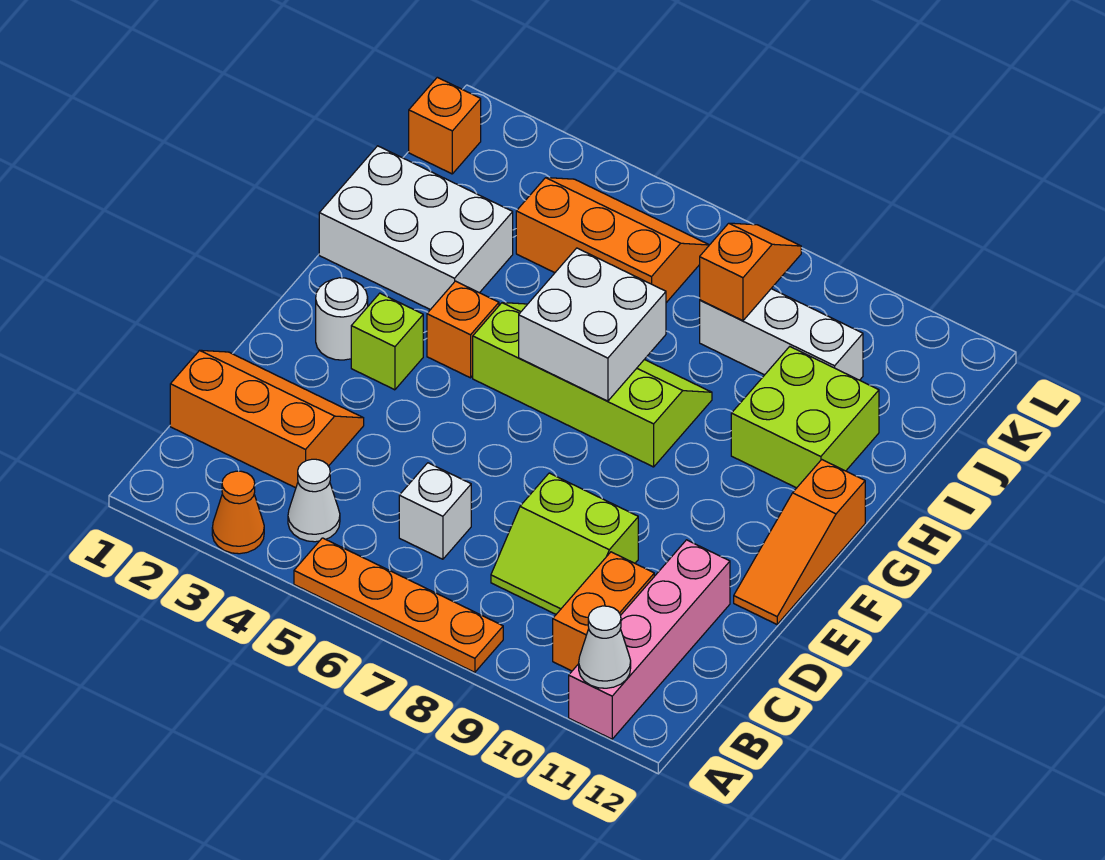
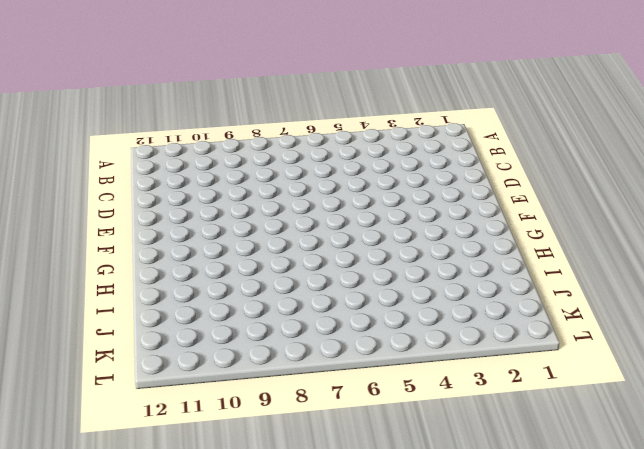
none -> orange cone A3 level 1
none -> orange plate A5:A8 level 1
none -> pink brick A11:D11 level 1

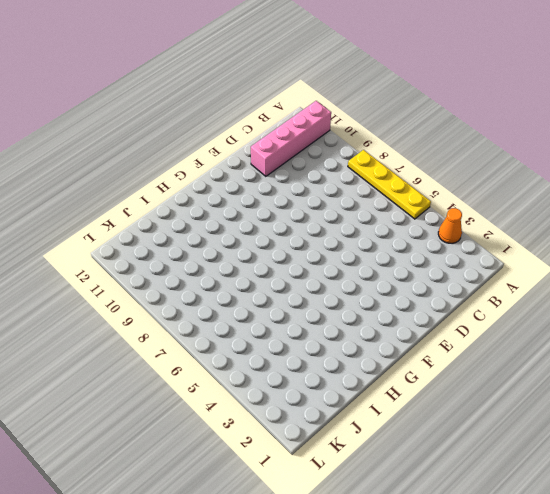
yellow plate A5:A8 level 1 -> orange plate A5:A8 level 1
none -> white cone B4 level 1
none -> orange brick B10:C10 level 1
none -> orange slope C1:D3 level 1 top C

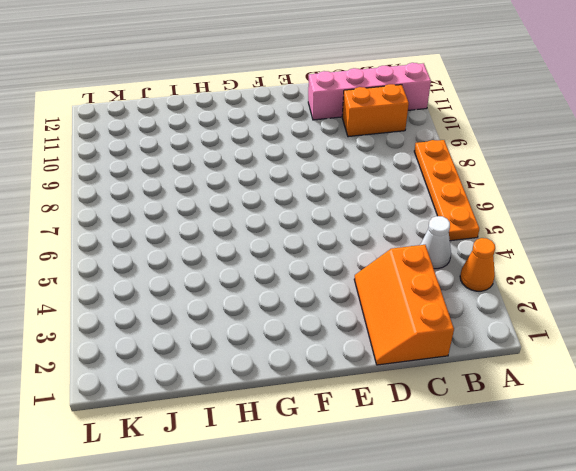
none -> white brick C6 level 1
none -> lime slope C8:D9 level 1 top D
none -> orange slope E12:G12 level 1 top G

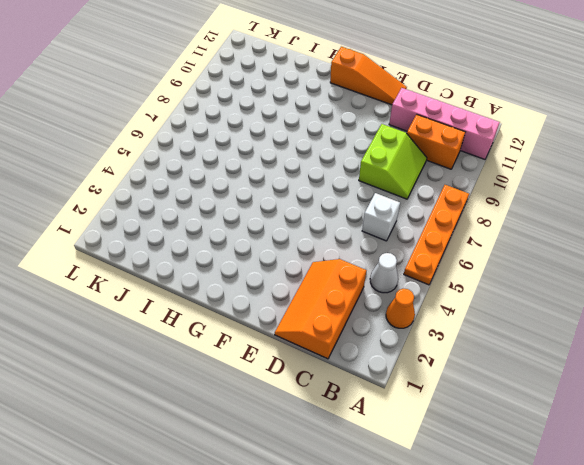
none -> white round brick F2 level 1
none -> lime brick F3 level 1
none -> orange brick G4 level 1

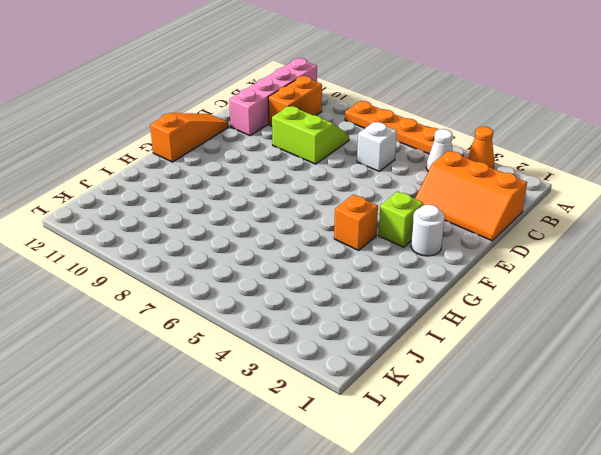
none -> lime slope G5:H8 level 1 top G
none -> white brick H1:I3 level 1
none -> lime brick H10:I11 level 1

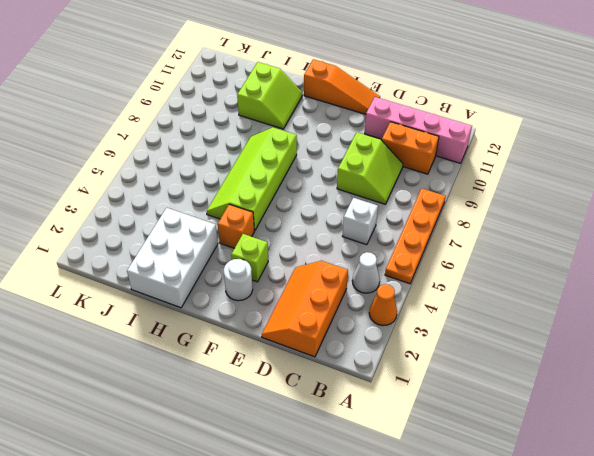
lime slope H10:I11 level 1 top I -> lime brick H10:I11 level 1
none -> orange slope J4:K6 level 1 top J
none -> white brick J8:J10 level 1
none -> orange brick K1 level 1

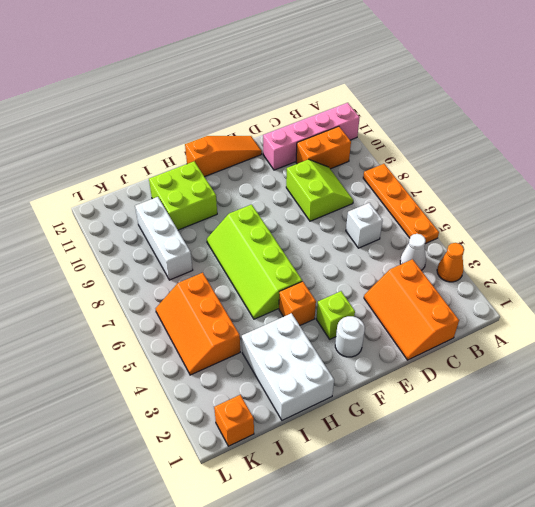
none -> white cone A11 level 2
none -> white brick G6:H7 level 2
none -> orange slope J8:K8 level 2 top J

